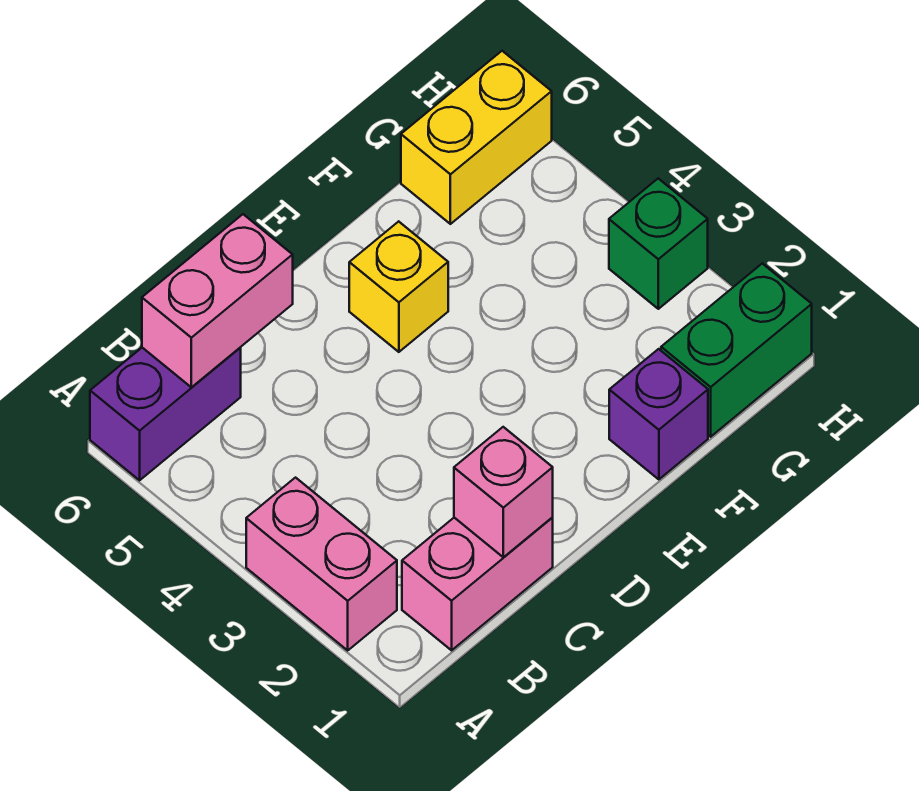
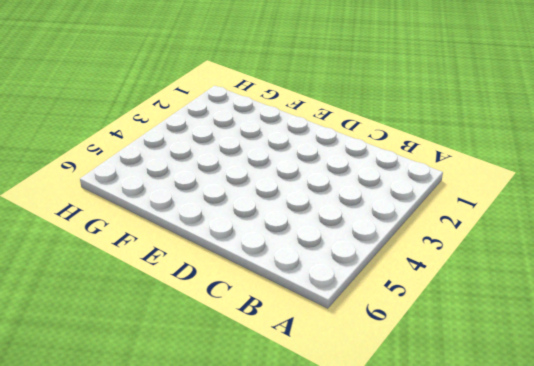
none -> pink brick A2:A3 level 1
none -> purple brick A6:B6 level 1

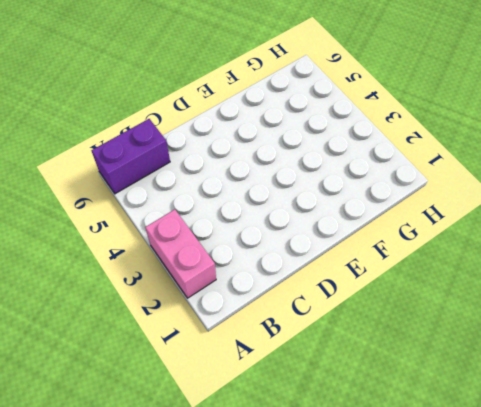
none -> pink brick B1:C1 level 1
none -> yellow brick E5 level 1

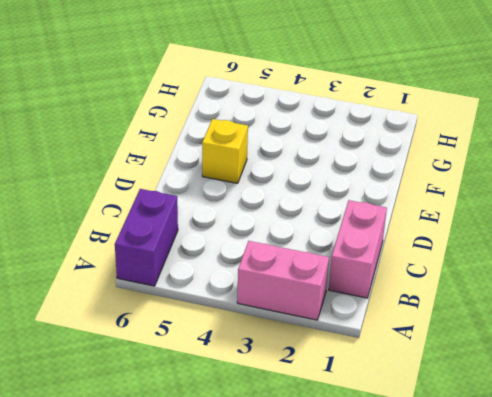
none -> purple brick F1 level 1
none -> green brick G1:H1 level 1

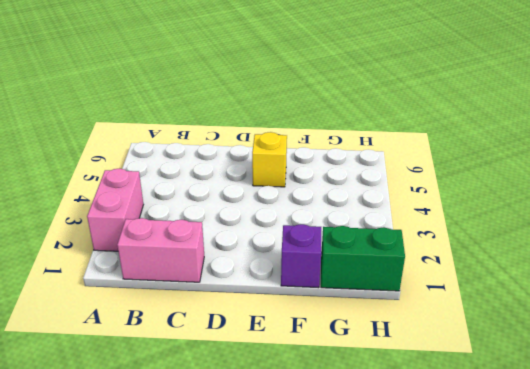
none -> purple brick A6:B6 level 1
none -> yellow brick G6:H6 level 1

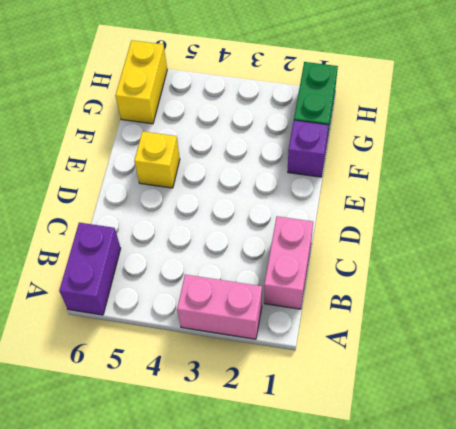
none -> green brick H3 level 1
none -> pink brick B6:C6 level 2

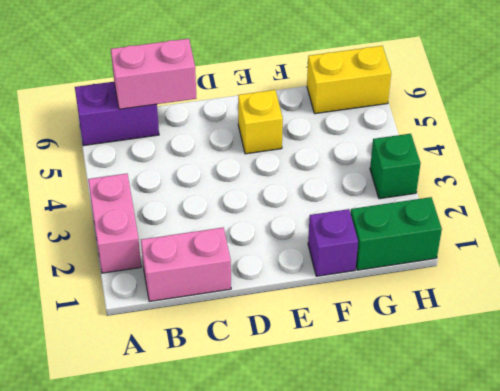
none -> pink brick C1 level 2

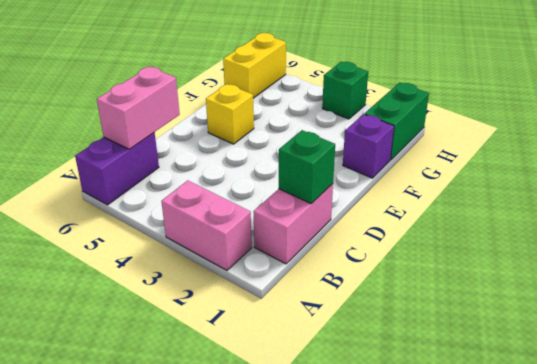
green brick C1 level 2 -> pink brick C1 level 2

